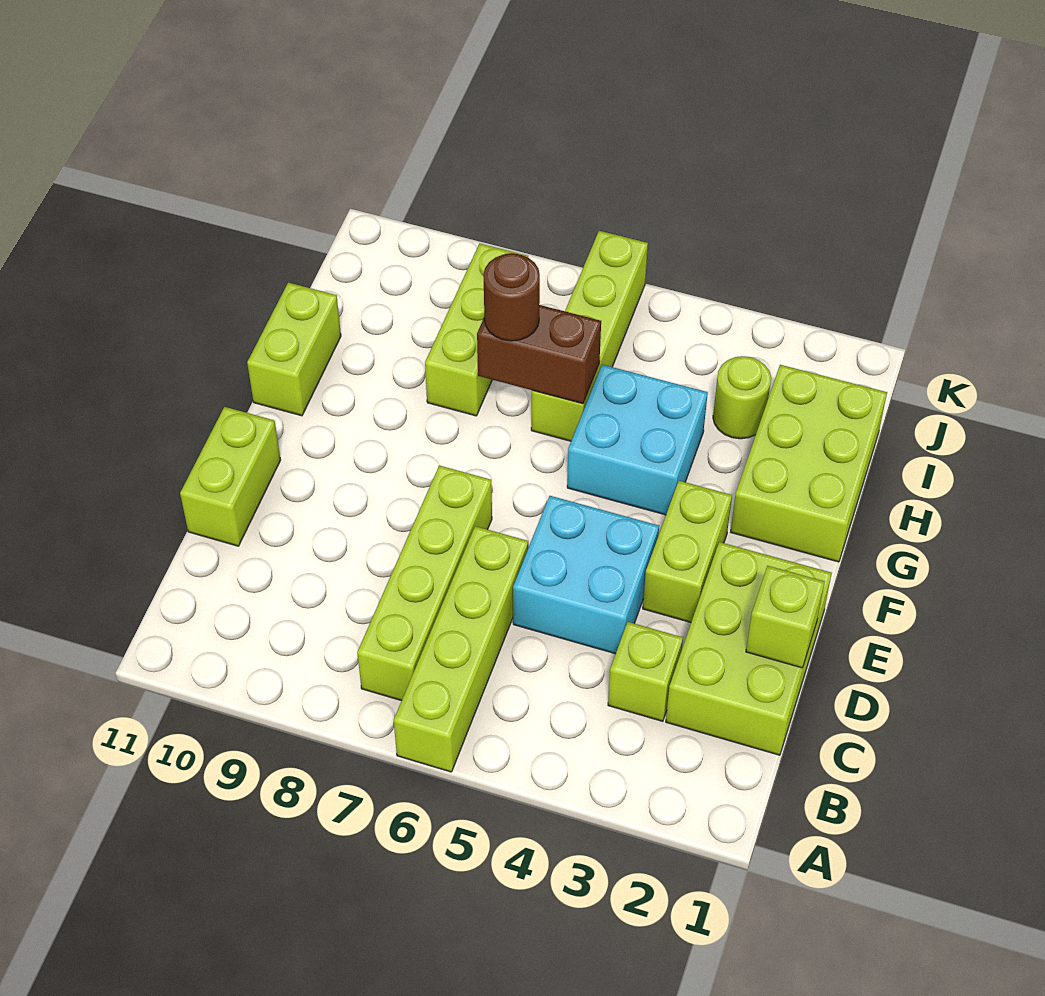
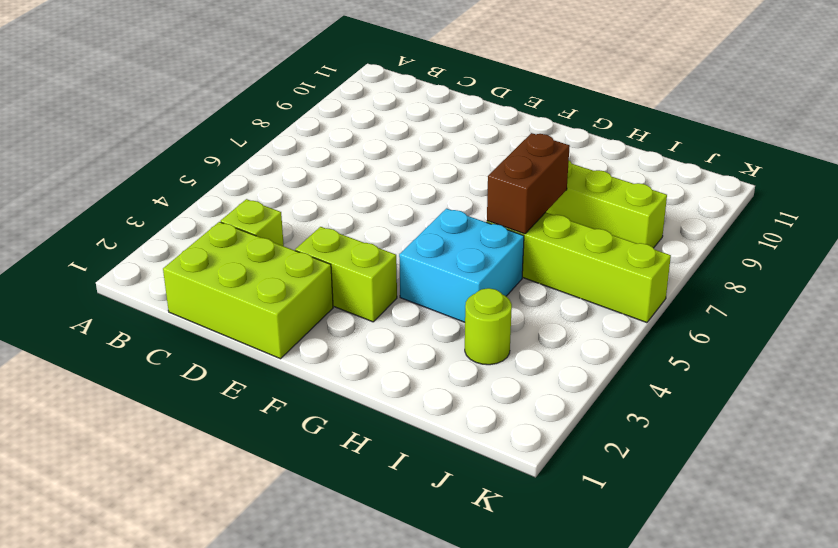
none -> lime brick A6:D6 level 1
none -> lime brick B7:E7 level 1
none -> cyan brick D4:E5 level 1

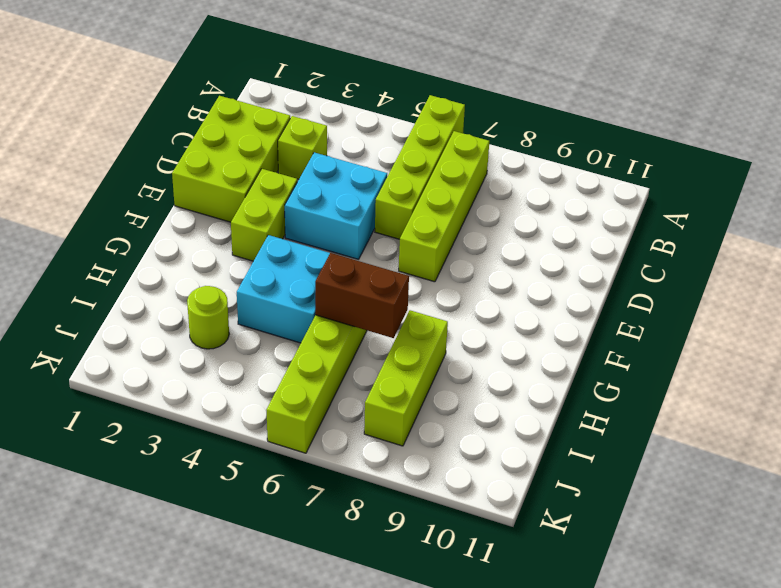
none -> lime brick D11:E11 level 1
none -> lime brick G1:I2 level 1
none -> lime brick G11:H11 level 1

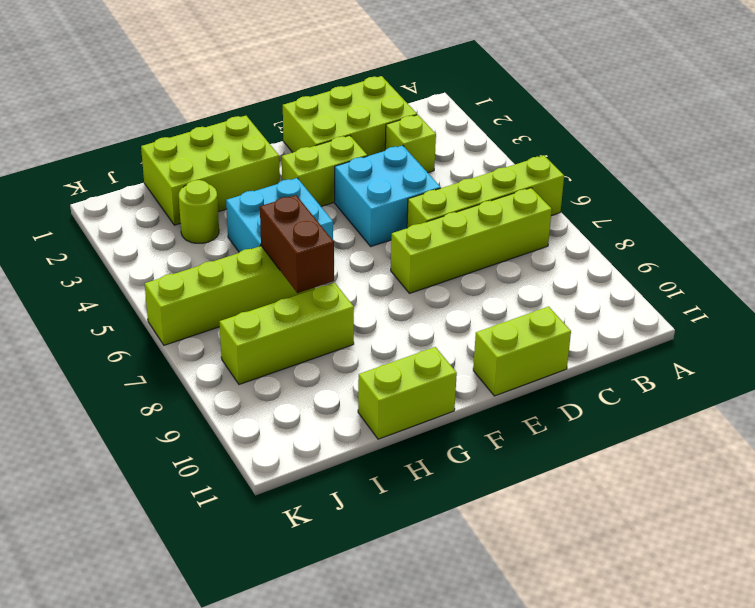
none -> lime brick D1 level 2
none -> brown round brick H7 level 3

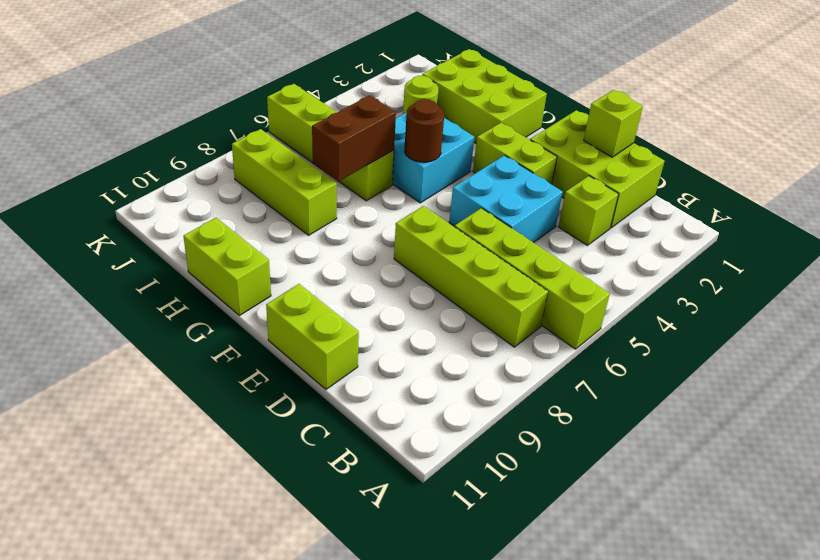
brown round brick G5 level 2 -> brown round brick H7 level 3

